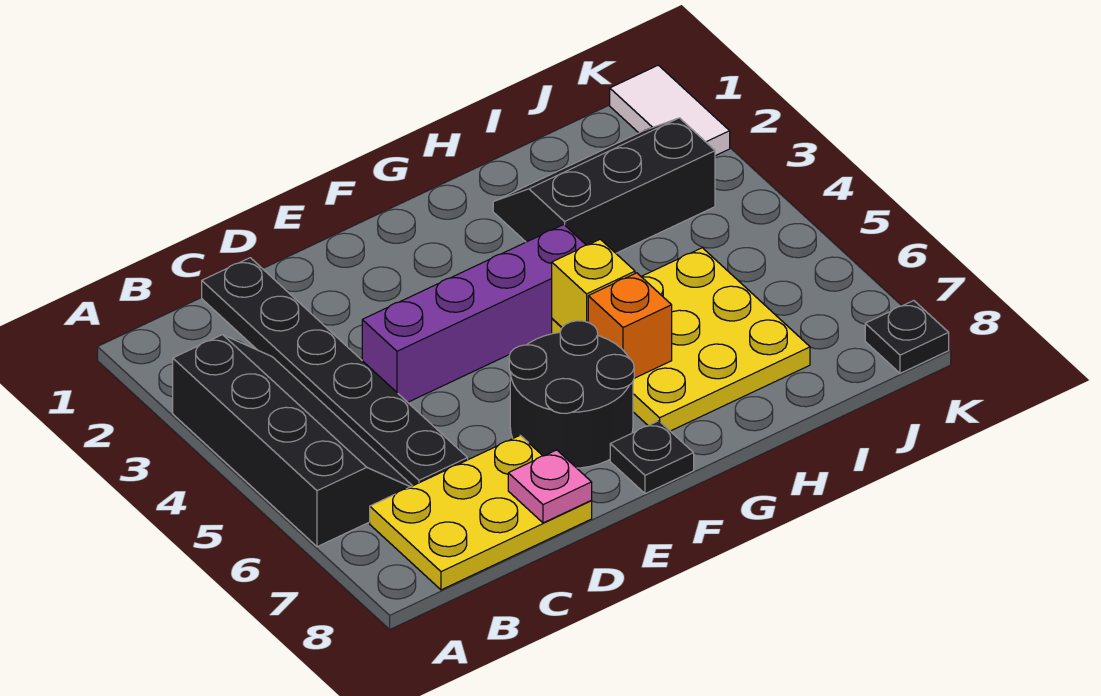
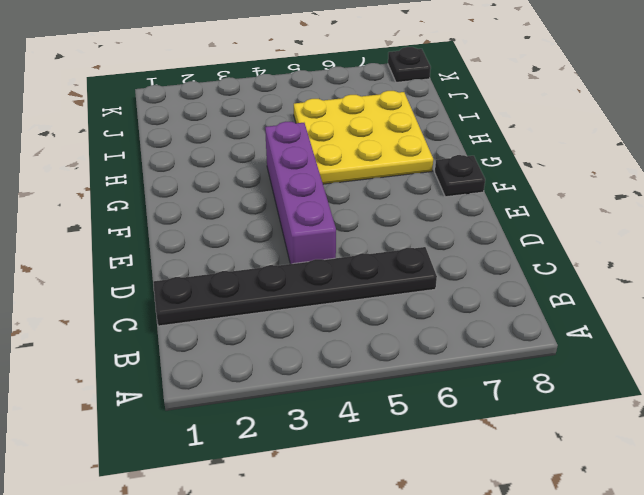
none -> black slope A3:B6 level 1 top A
none -> yellow plate B7:D8 level 1
none -> black round brick E6:F7 level 1

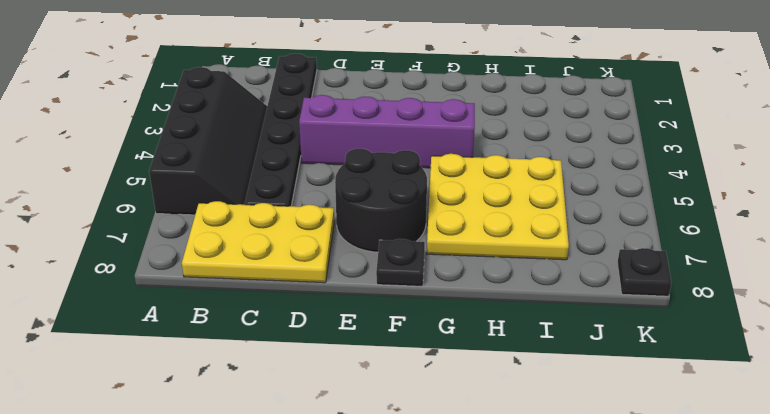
none -> black slope H2:J3 level 1 top 3
none -> white tile K1:K2 level 1
none -> pink plate D8 level 2

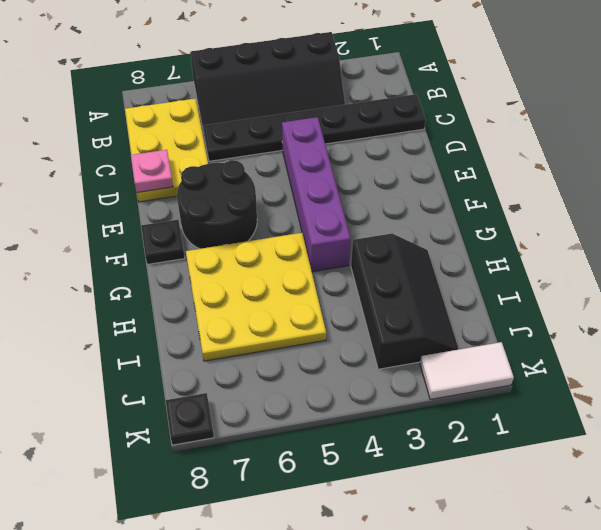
none -> yellow brick G5 level 2
none -> orange brick G6 level 2

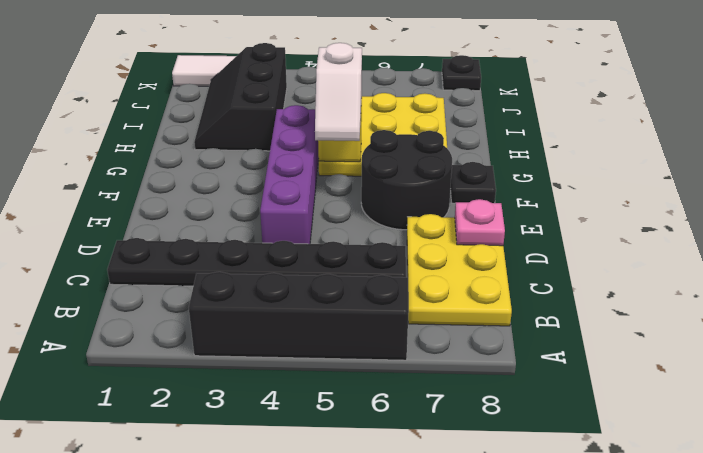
white slope F5:G5 level 3 top G -> none
none -> orange brick G6 level 2

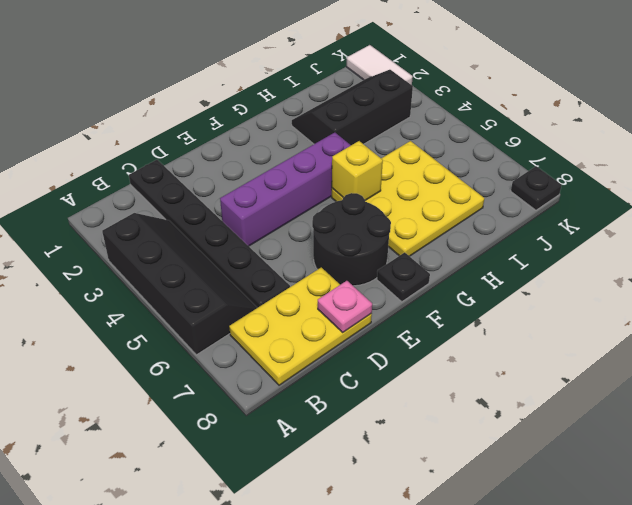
none -> orange brick G6 level 2

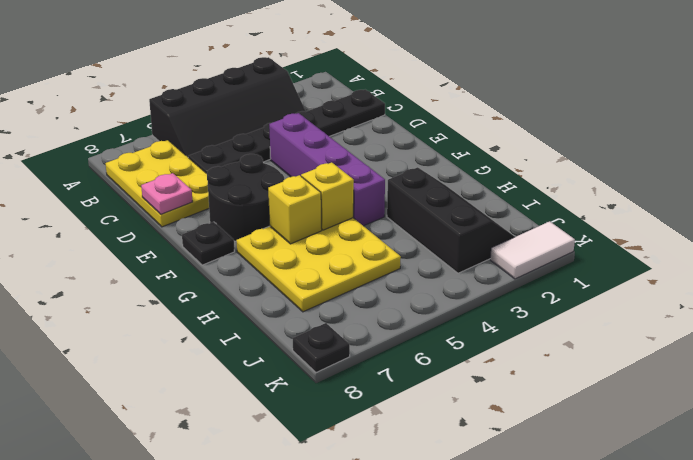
yellow brick G6 level 2 -> orange brick G6 level 2

